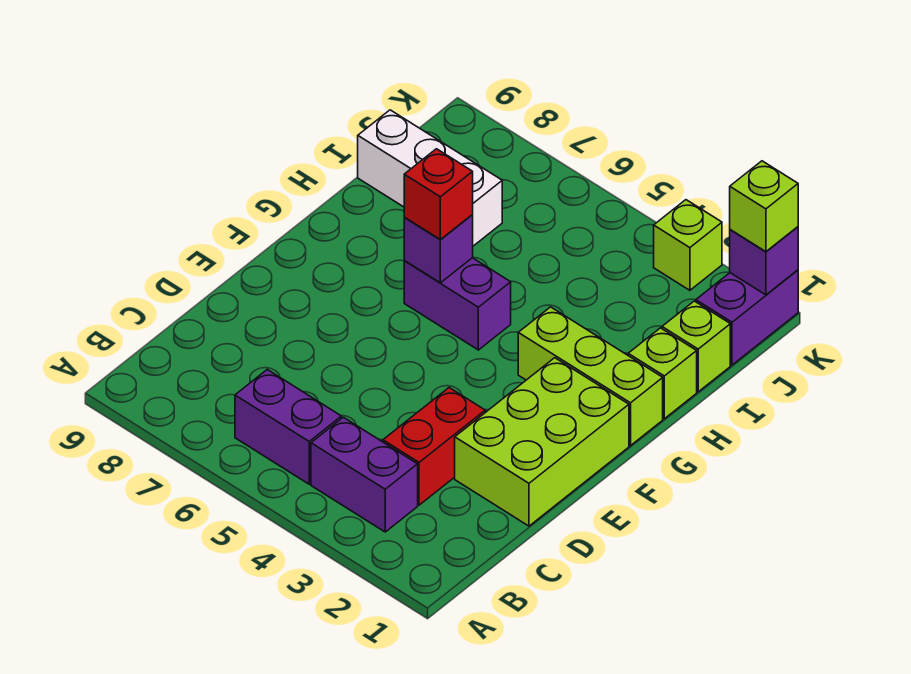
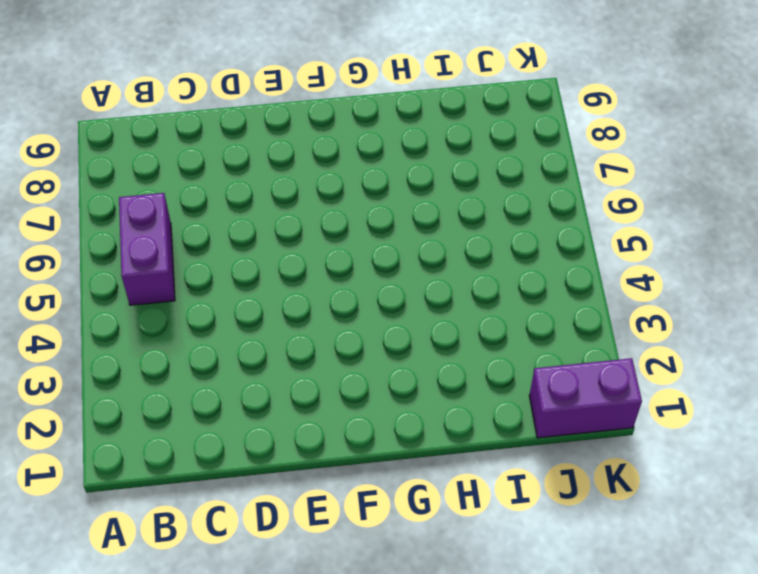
none -> purple brick B3:B4 level 1
none -> red brick C3:D3 level 1
none -> lime brick D1:F2 level 1

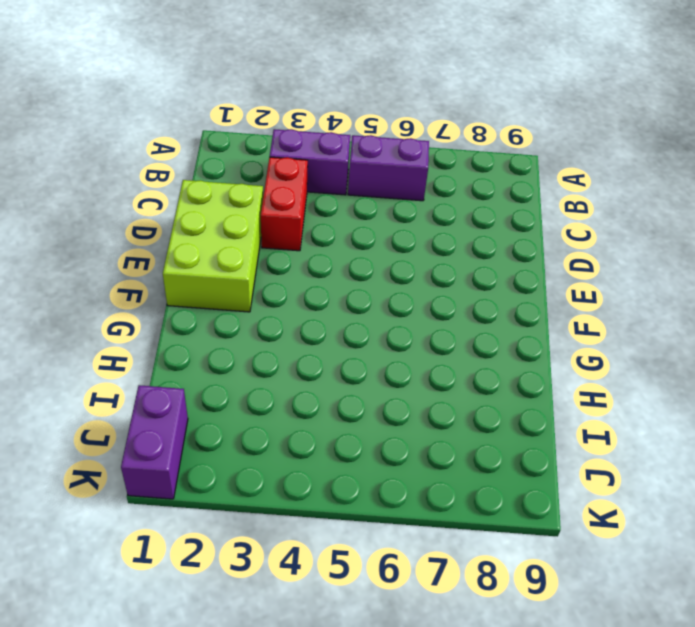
none -> lime brick G1:G3 level 1
none -> purple brick G5:G6 level 1
none -> lime brick H1 level 1

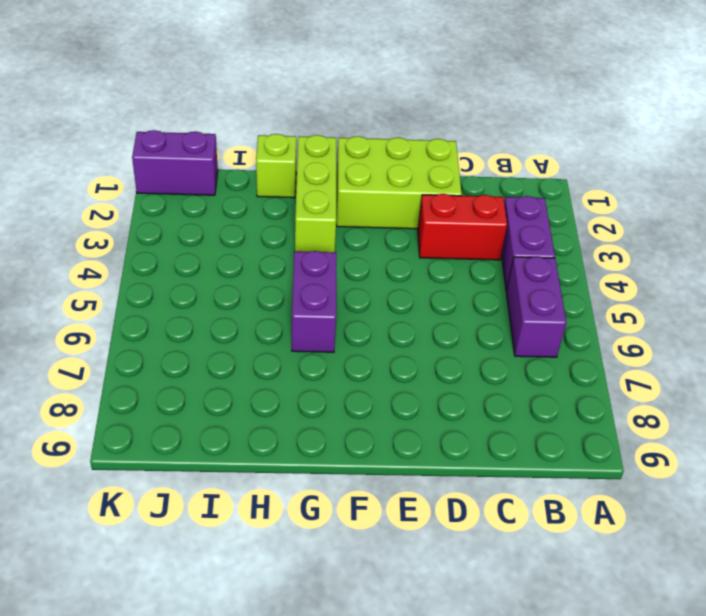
none -> lime brick I1 level 1
none -> white brick I7:I9 level 1
none -> lime brick K3 level 1

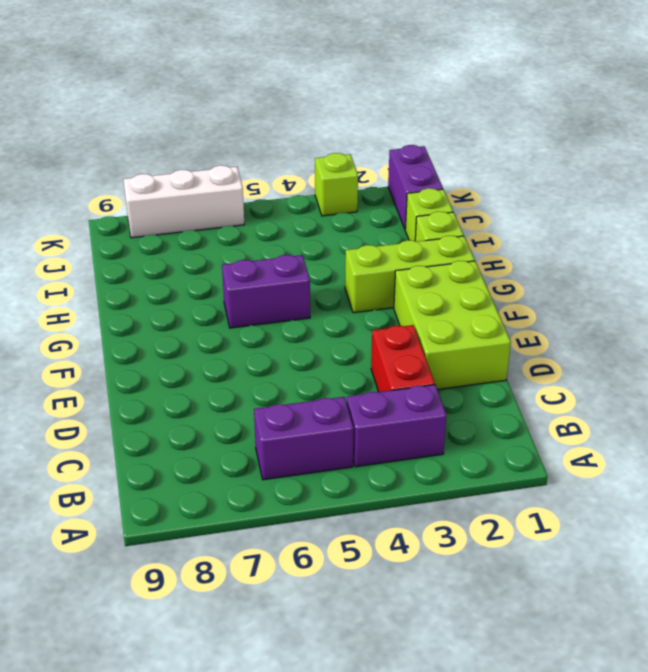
white brick K6:K8 level 1 -> white brick I7:I9 level 1
none -> purple brick G6 level 2
none -> purple brick K1 level 2
none -> red brick G6 level 3

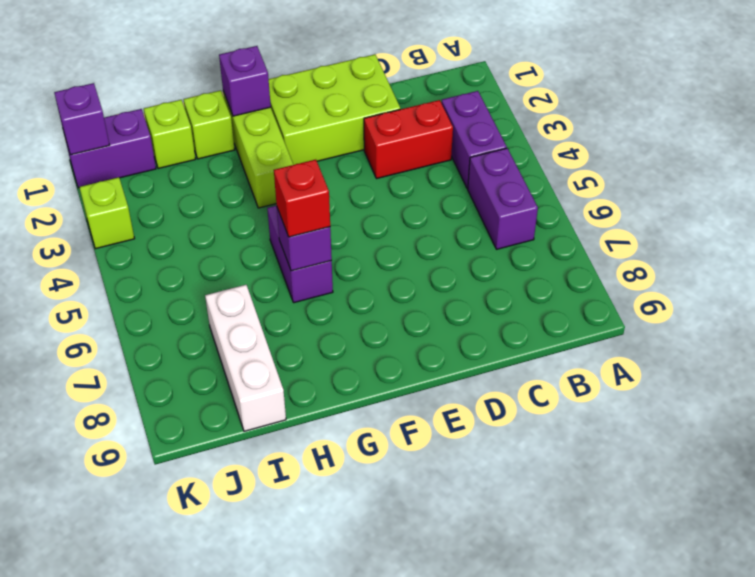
purple brick G1 level 2 -> none
none -> lime brick K1 level 3

